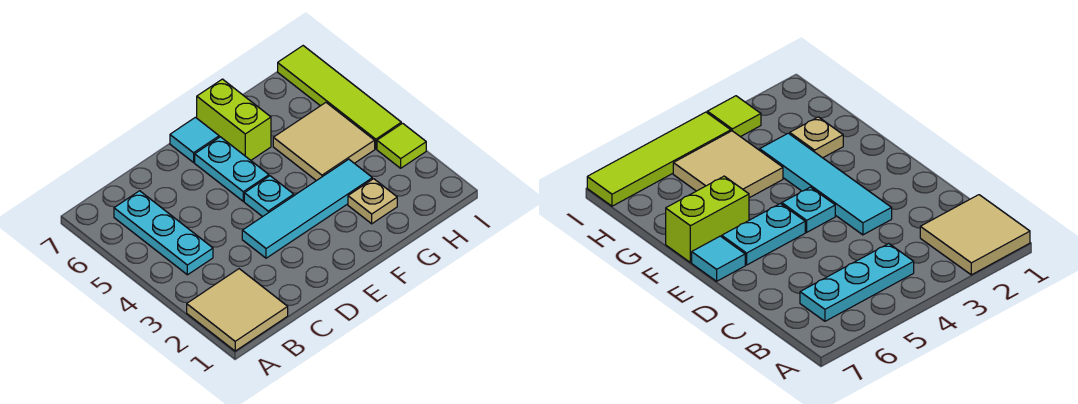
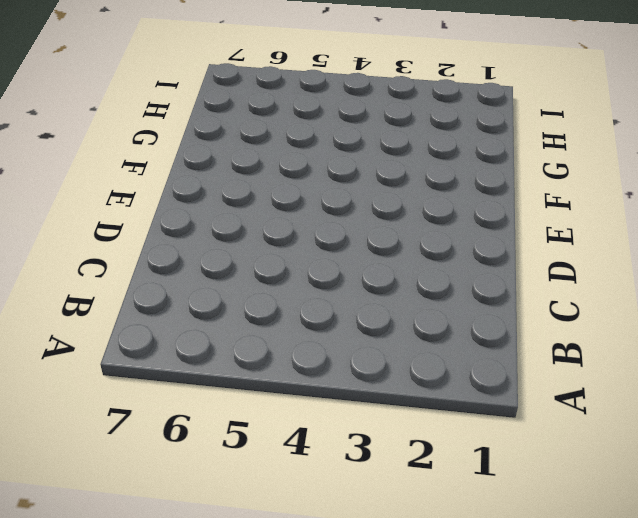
none -> tan tile A1:B2 level 1
none -> cyan plate B4:B6 level 1

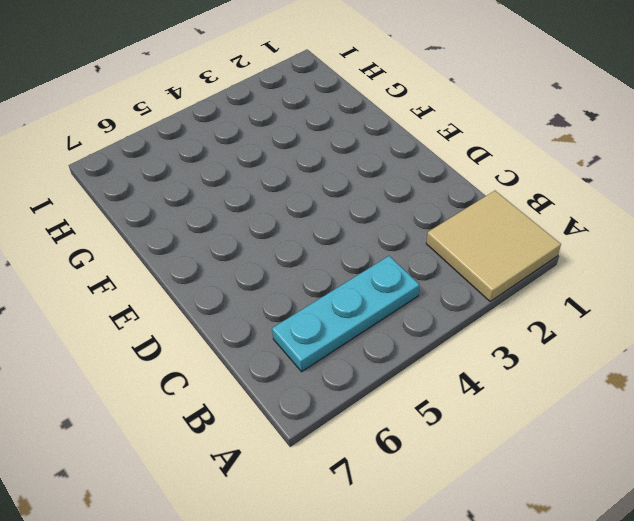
none -> cyan tile D3:G3 level 1
none -> cyan plate E4 level 1

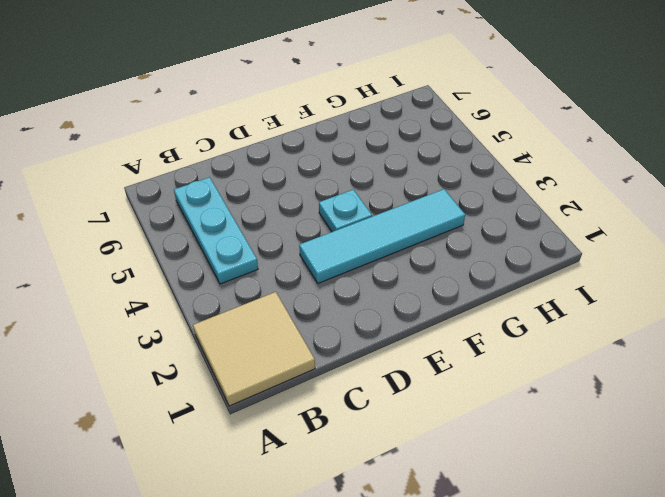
none -> cyan plate E5:E6 level 1
none -> cyan tile E7 level 1

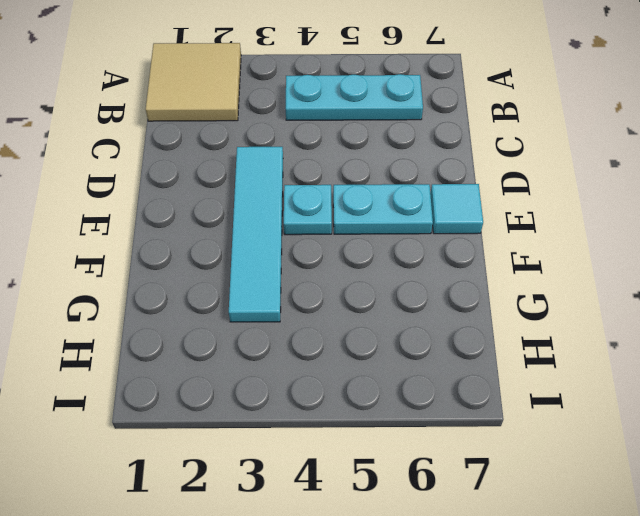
none -> lime brick F6:F7 level 1
none -> tan plate G2 level 1

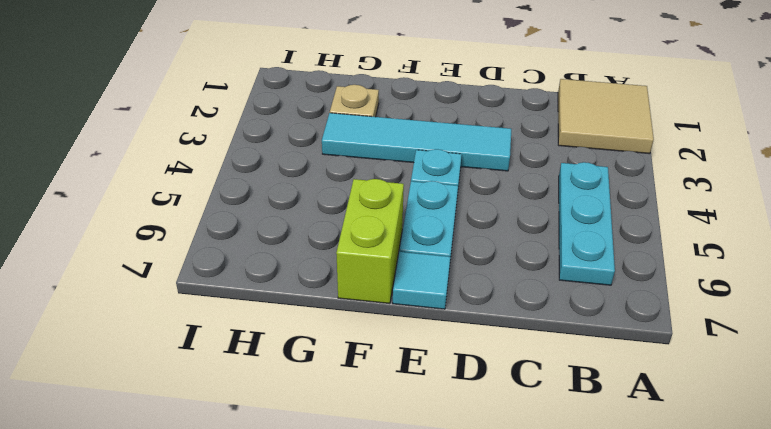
none -> tan tile G4:H5 level 1
none -> lime tile I3 level 1

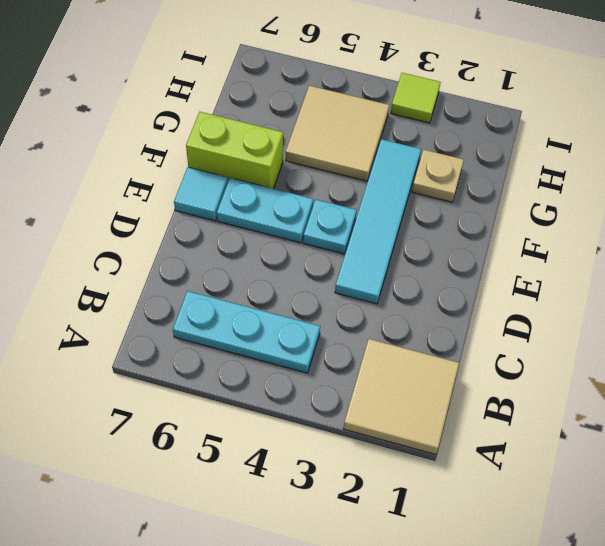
none -> lime tile I4:I7 level 1

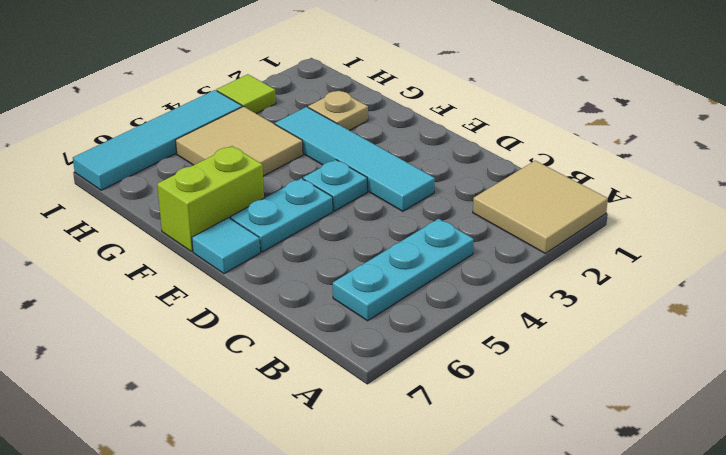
cyan tile I4:I7 level 1 -> lime tile I4:I7 level 1

